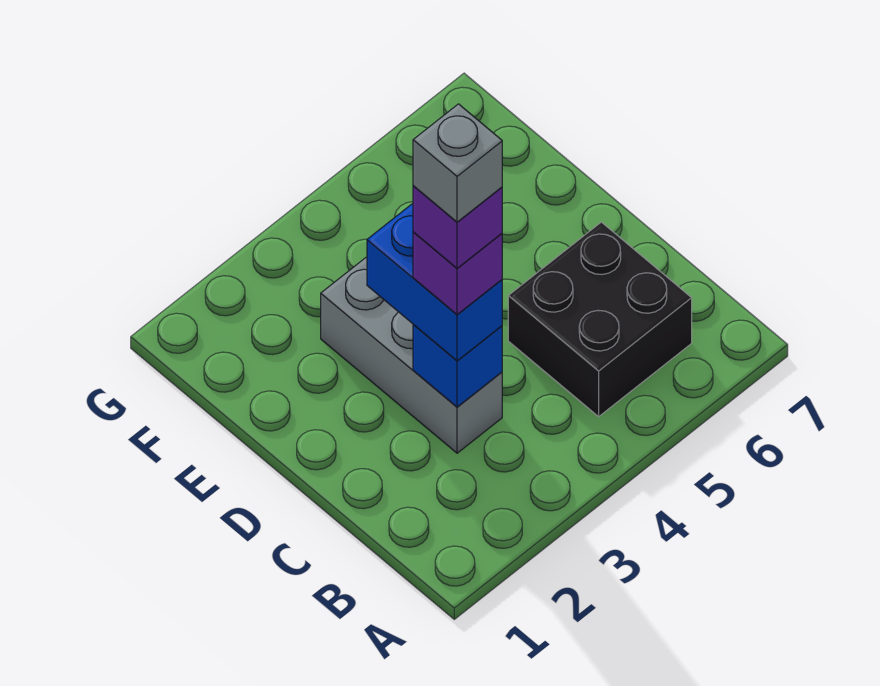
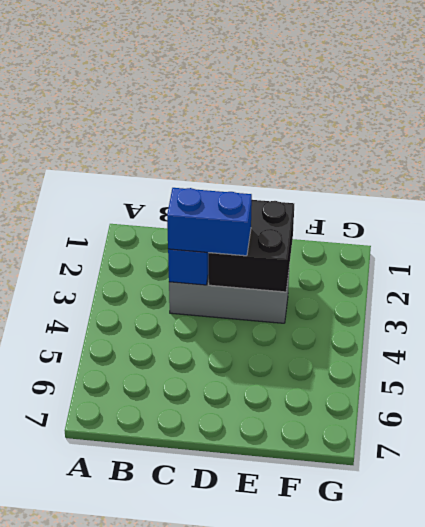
black brick D2:E3 level 2 -> black brick B5:C6 level 1
none -> purple brick C3 level 4
none -> purple brick C3 level 5

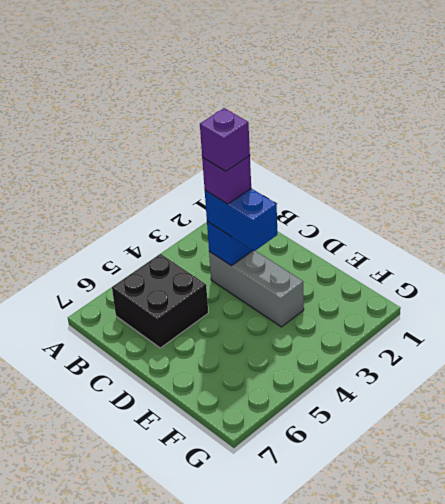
none -> grey brick C3 level 6

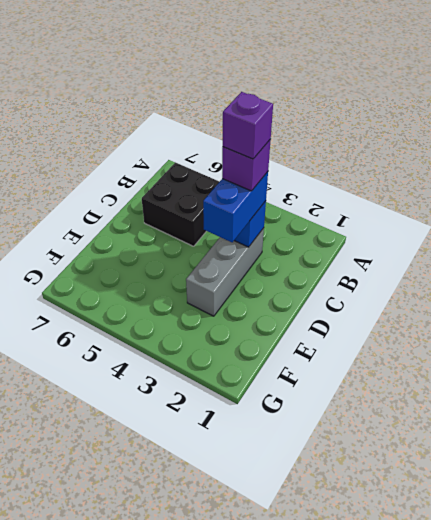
none -> grey brick C3 level 6

